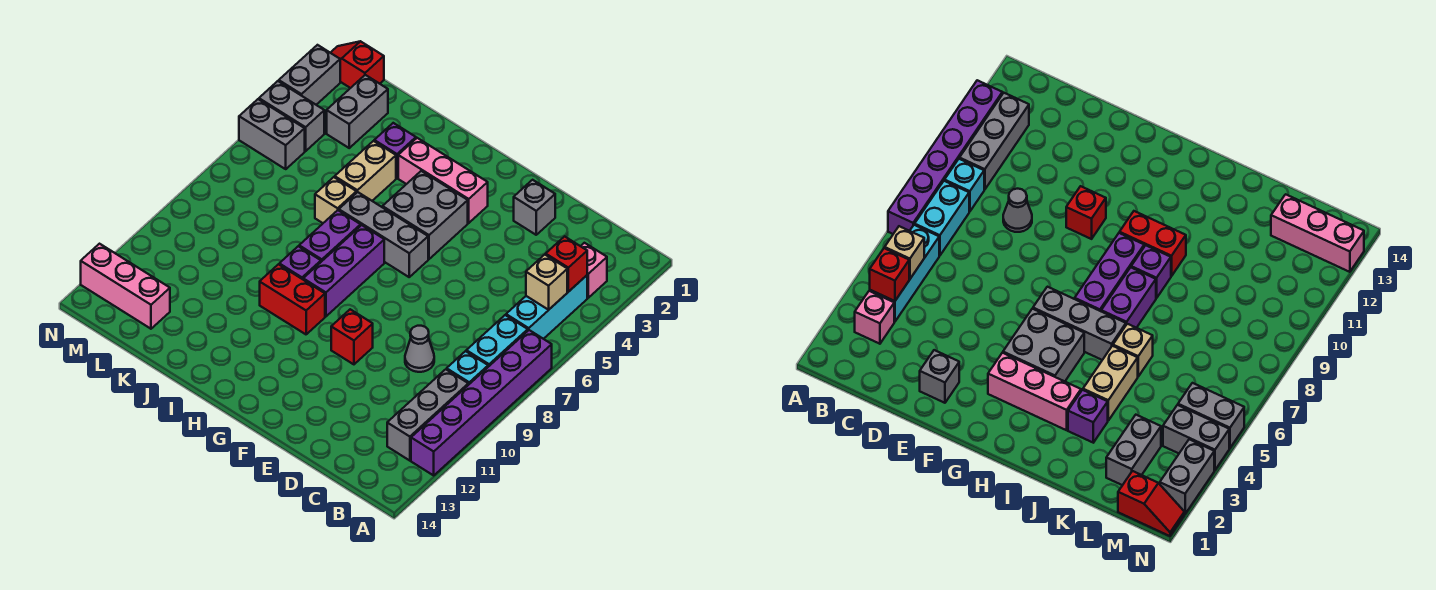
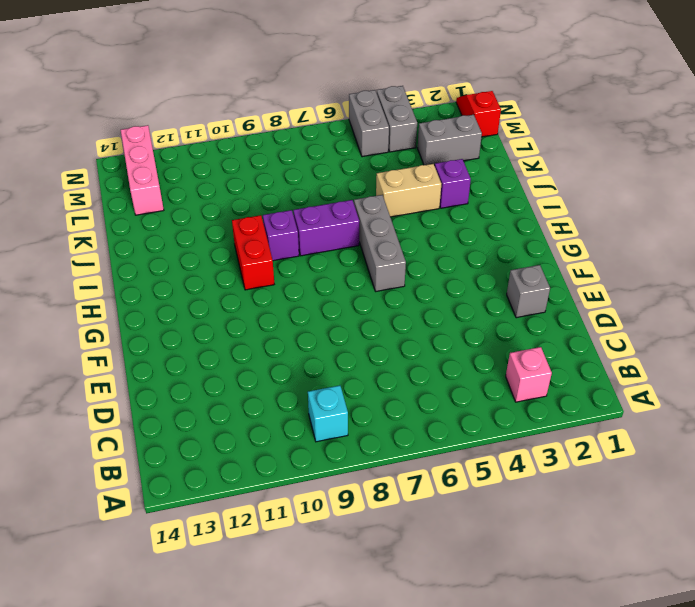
none -> purple brick A7:A12 level 1
none -> cyan brick B4:B6 level 1
none -> cyan brick B7:B8 level 1

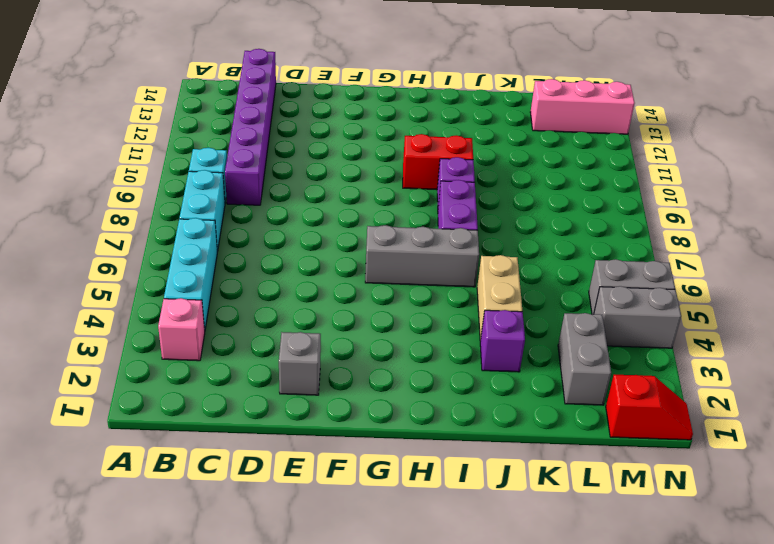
purple brick C9:C14 level 1 -> purple brick A7:A12 level 1
none -> grey brick B10:B12 level 1
none -> grey cone D9 level 1
none -> red brick F10 level 1

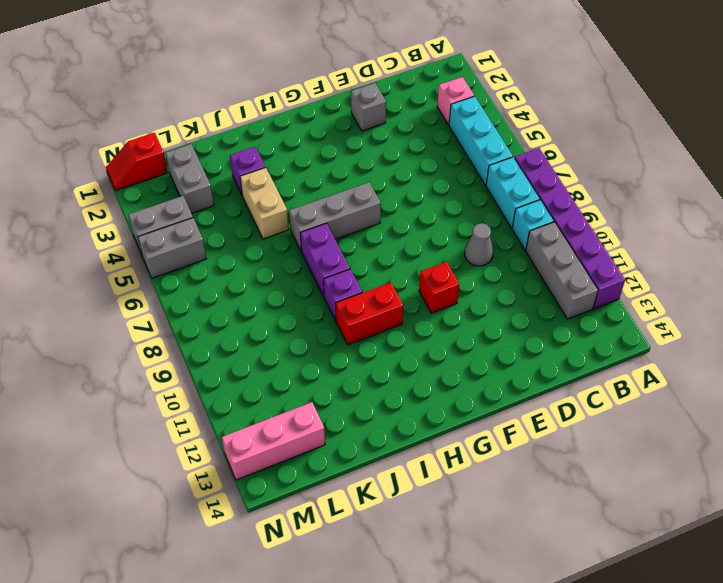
none -> pink brick G3:I3 level 1
none -> grey brick G4:H5 level 1
none -> purple brick H7:H9 level 1

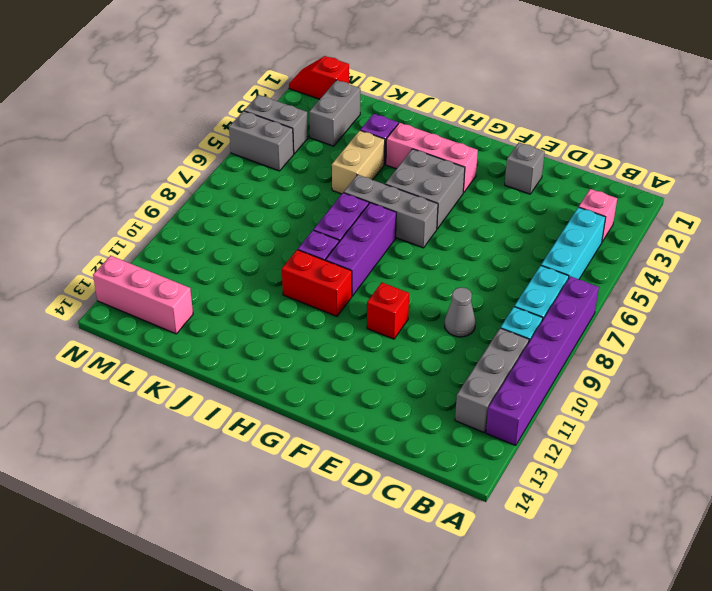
none -> tan brick J6 level 1
none -> grey brick N2:N3 level 1
none -> red brick B4 level 2

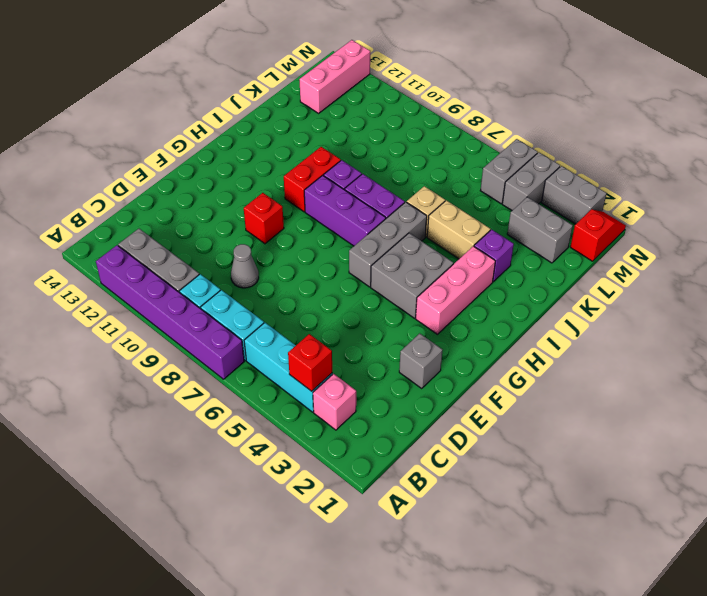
none -> tan brick B5 level 2

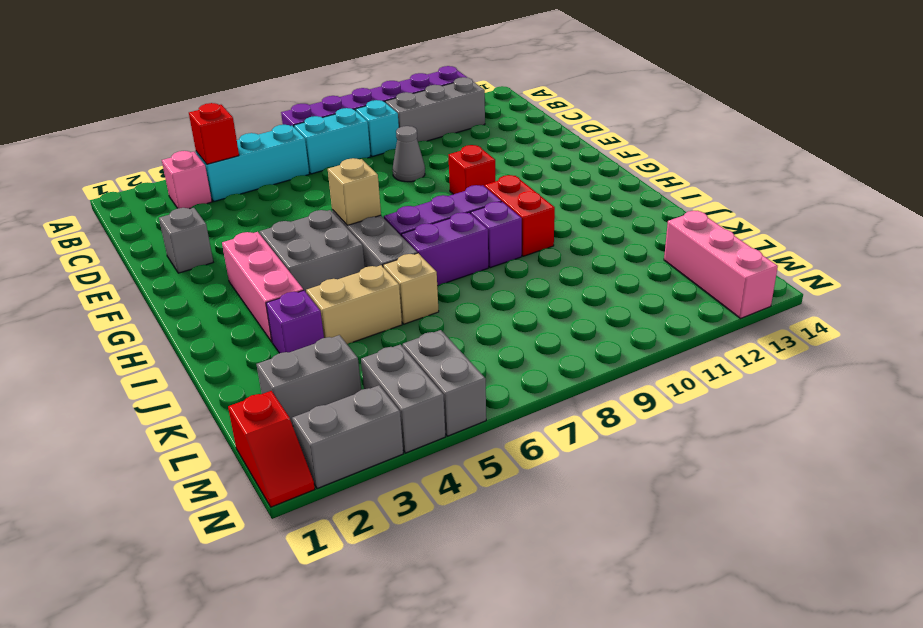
tan brick G6 level 2 -> tan brick B5 level 2

